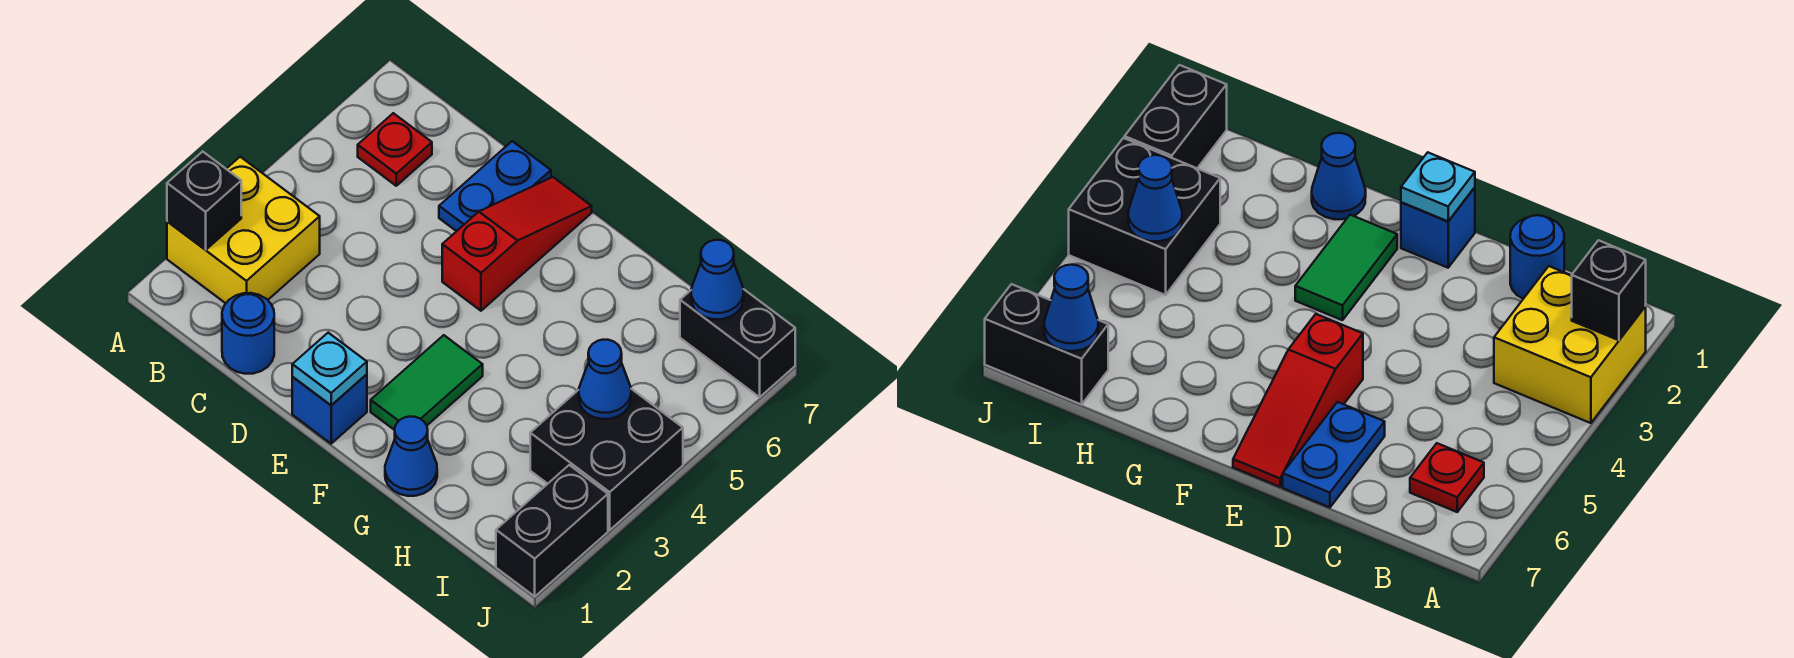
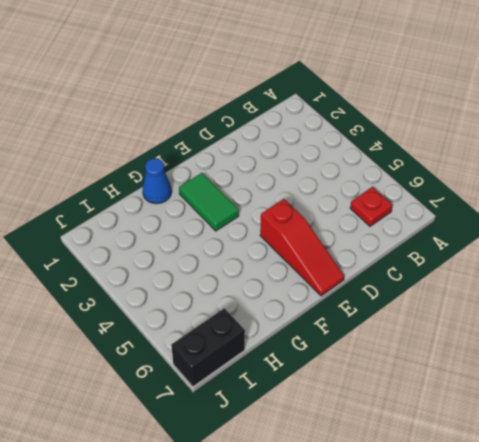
none -> yellow brick A2:B3 level 1
none -> blue round brick C1 level 1
none -> blue plate D6:D7 level 1

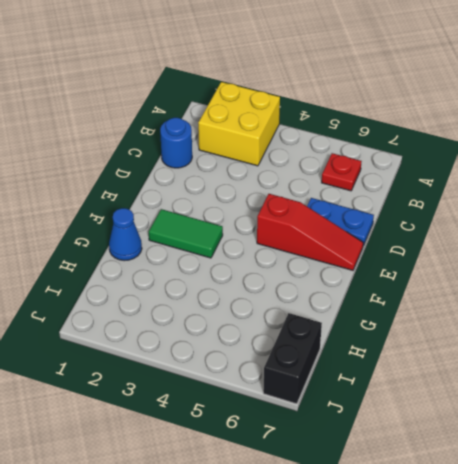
none -> blue brick E1 level 1
none -> black brick I3:J4 level 1
none -> black brick J1:J2 level 1

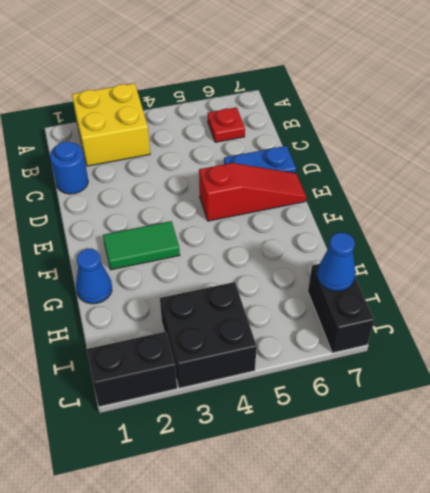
none -> blue brick E1 level 1
none -> black brick A2 level 2
none -> cyan plate E1 level 2

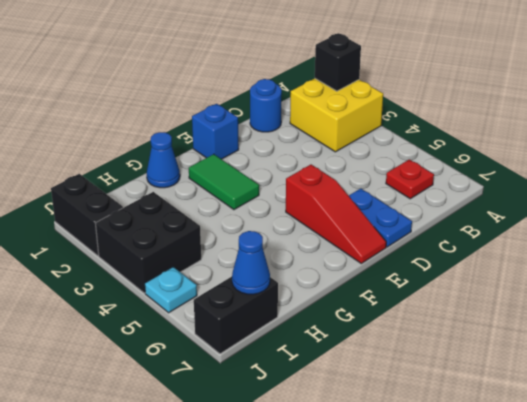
cyan plate J5 level 1 -> cyan plate E1 level 2
none -> blue cone I4 level 2

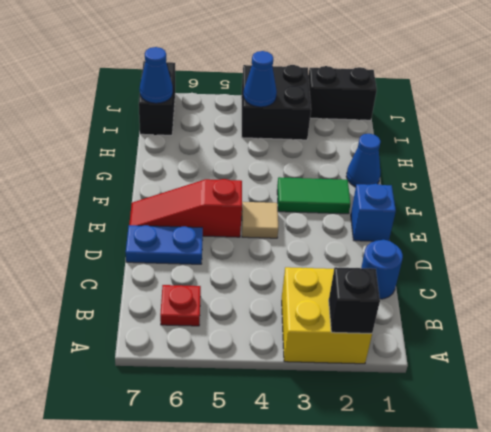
tan tile E4 level 1 -> none
none -> cyan plate E1 level 2

